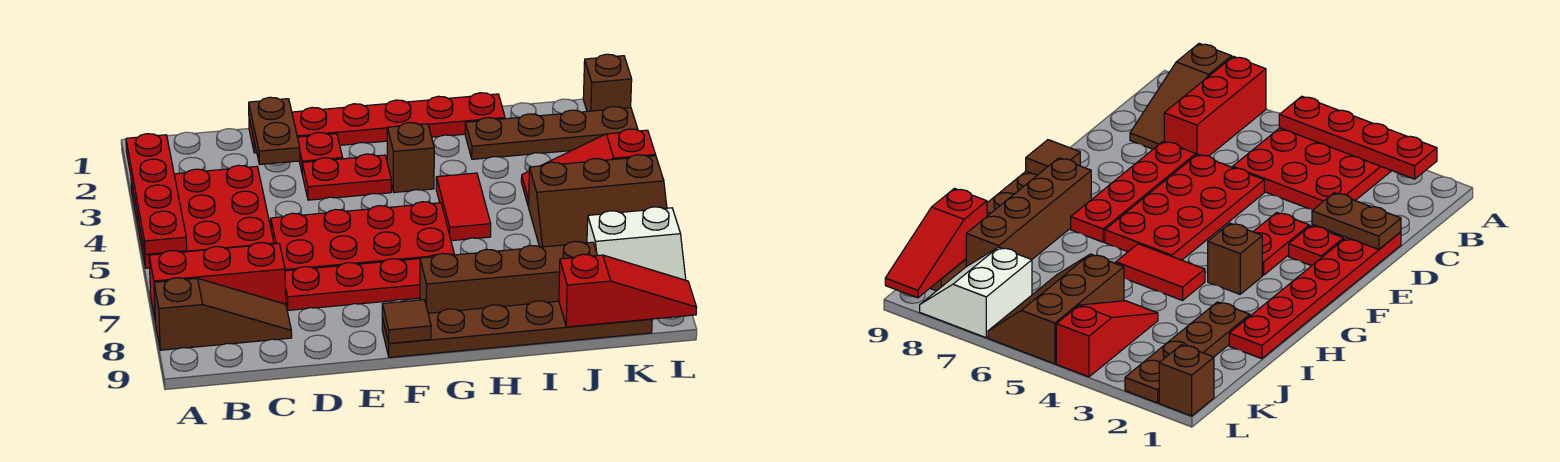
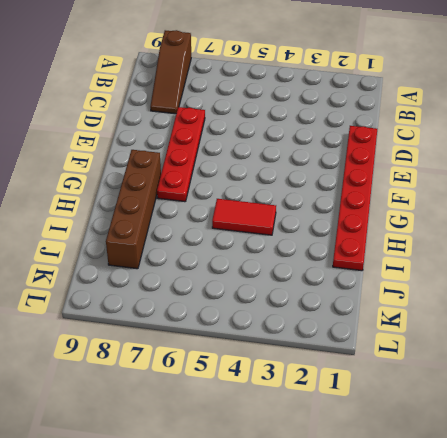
none -> red plate A3:C5 level 1
none -> red brick A7:C7 level 1
none -> red plate D5:G6 level 1

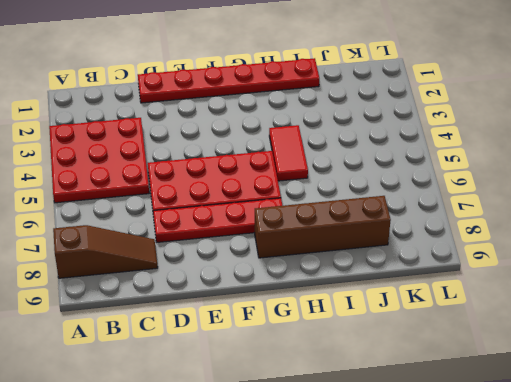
none -> red brick A7:C7 level 1
none -> red plate E2 level 1
none -> red plate E3:F3 level 1

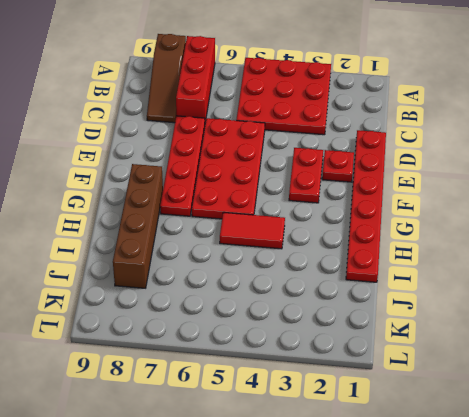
none -> brown plate F9:K9 level 1
none -> brown brick G3 level 1
none -> brown plate I2:L2 level 1

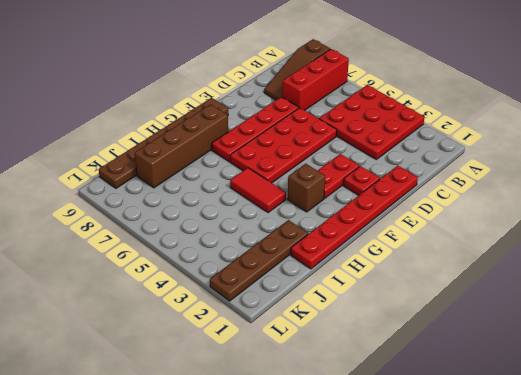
none -> red slope J4:L4 level 1 top L
none -> brown slope J5:L6 level 1 top 5
none -> white slope K7:L8 level 1 top 7

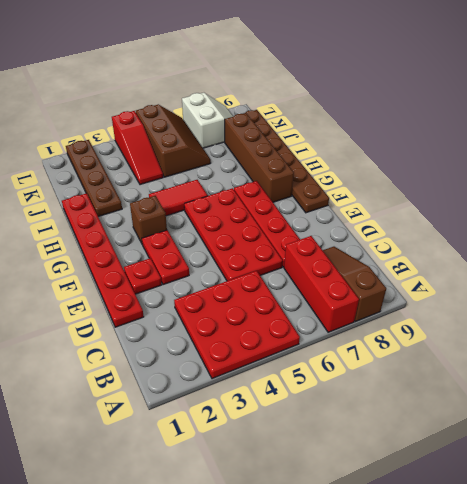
none -> brown brick L1 level 1
none -> red plate A2:A5 level 2
none -> brown plate D1:D2 level 2

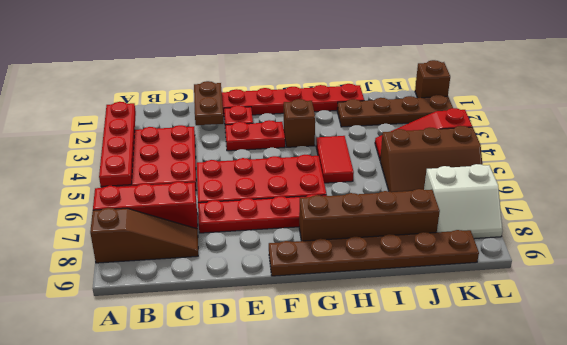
none -> brown tile F9 level 2
none -> red slope J9:L9 level 2 top J

